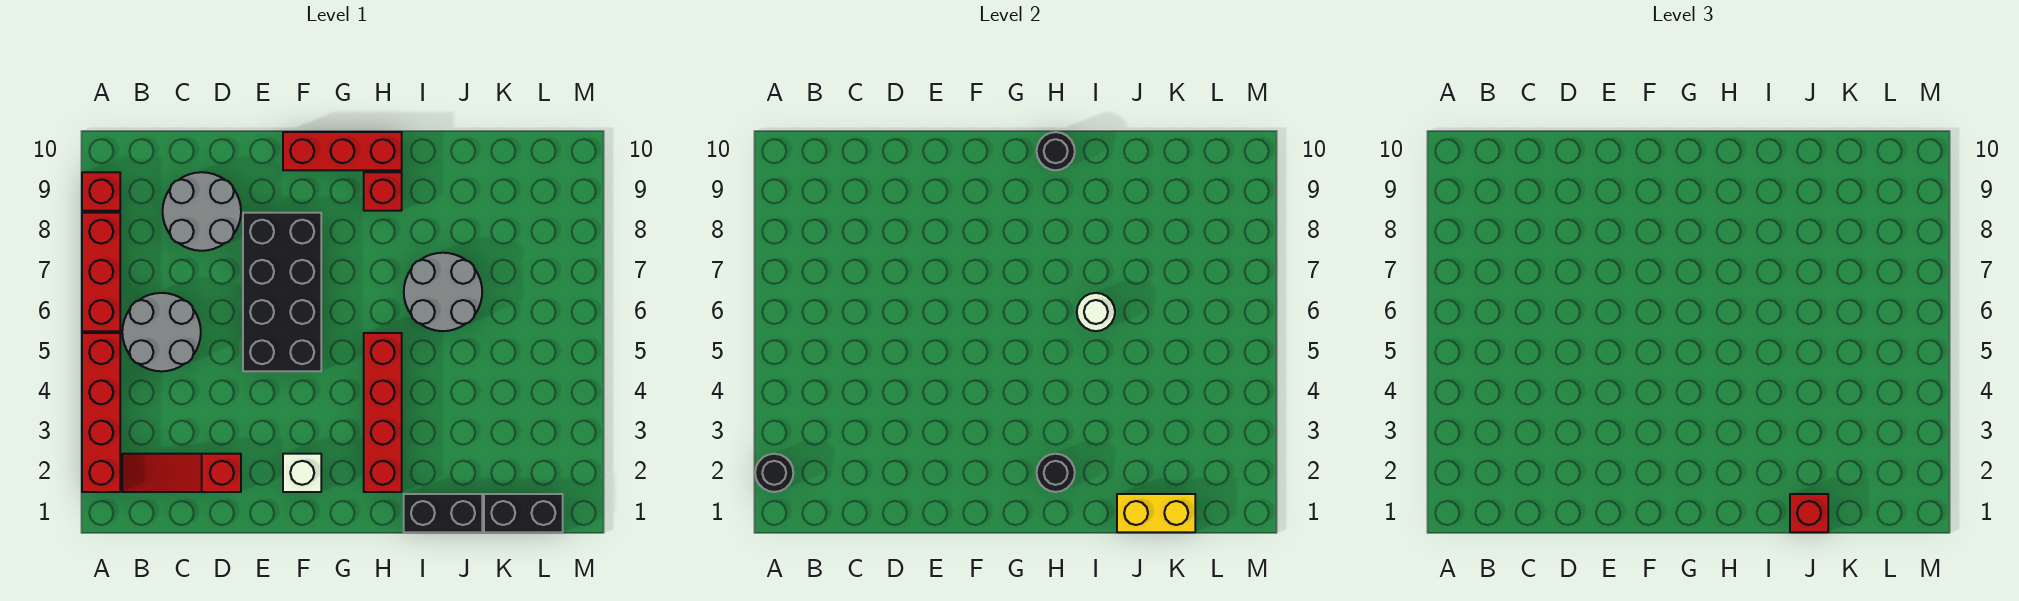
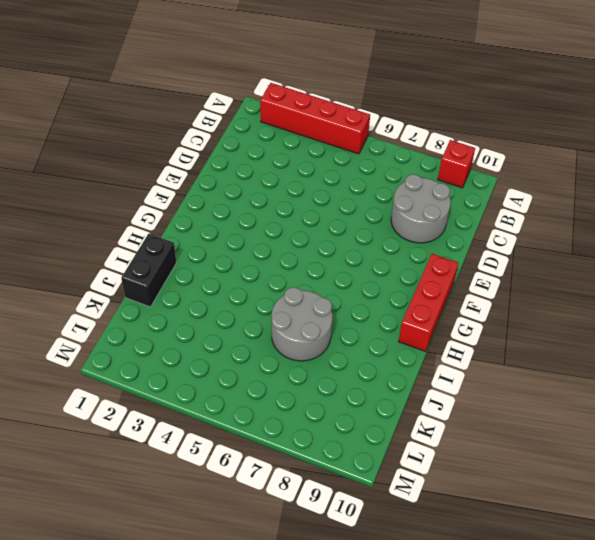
none -> red brick A6:A8 level 1
none -> red slope B2:D2 level 1 top D
none -> grey round brick B5:C6 level 1

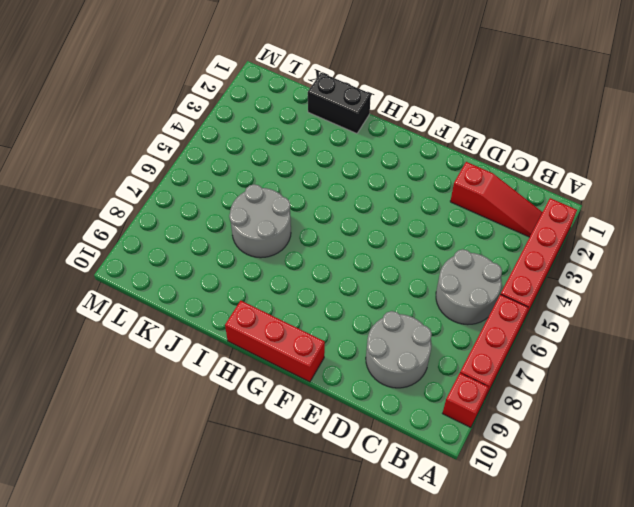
none -> black brick E5:F8 level 1
none -> white brick F2 level 1
none -> red brick H2:H5 level 1

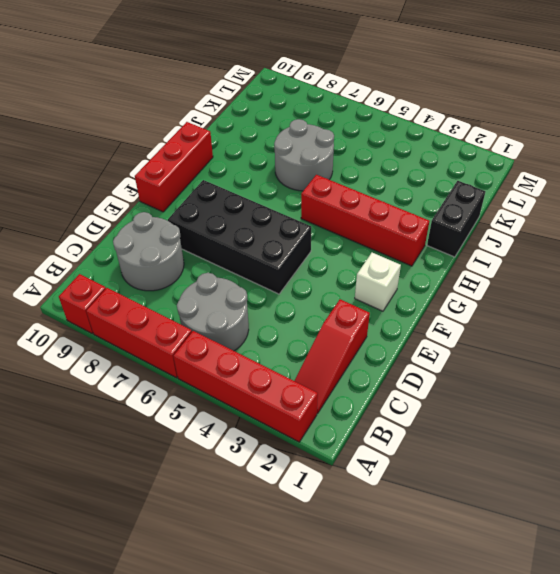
none -> red brick H9 level 1
none -> black brick K1:L1 level 1
none -> black round brick A2 level 2

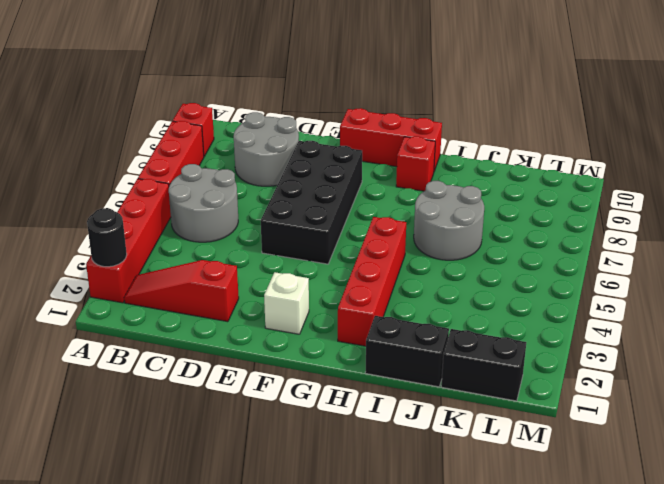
none -> black round brick H2 level 2
none -> black round brick H10 level 2
none -> white round brick I6 level 2

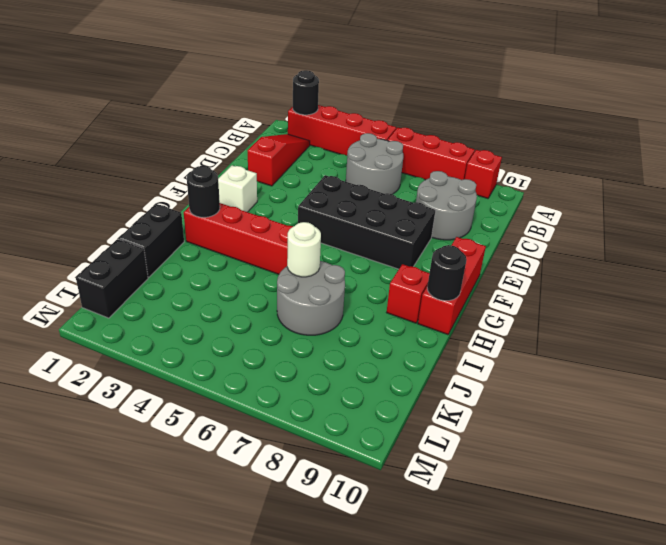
none -> yellow brick J1:K1 level 2
none -> red brick J1 level 3

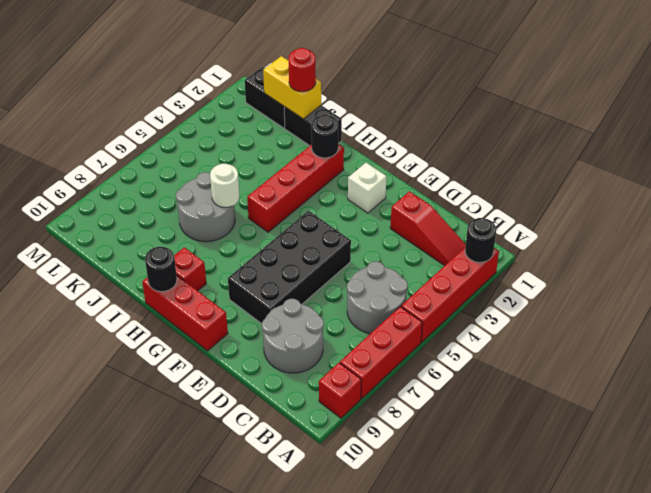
red round brick J1 level 3 -> red brick J1 level 3

